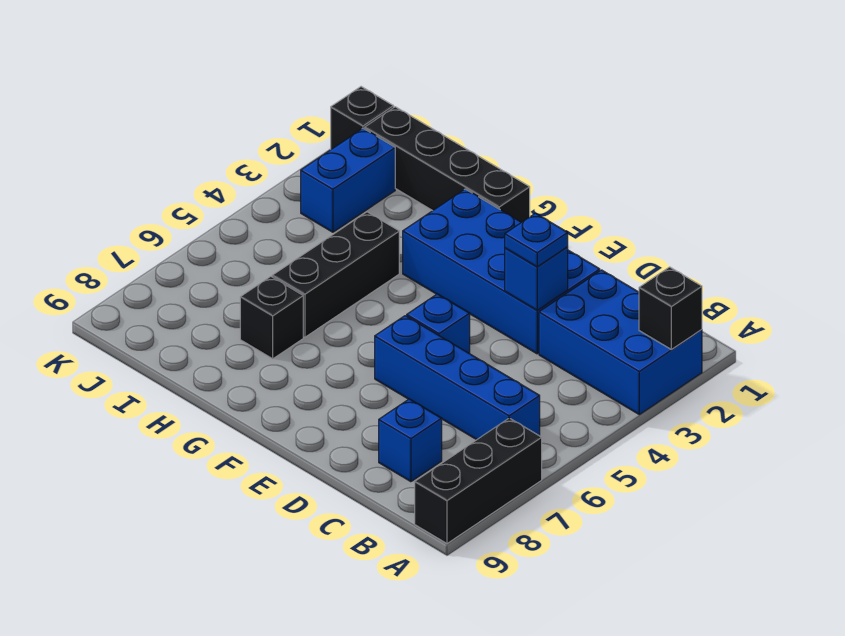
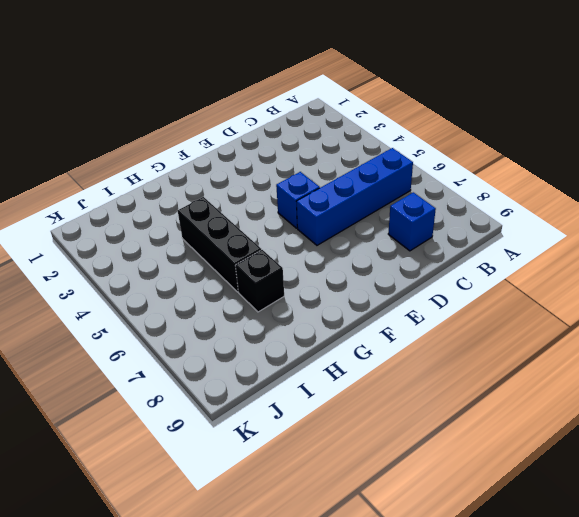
none -> blue brick A2:C3 level 1
none -> black brick A7:A9 level 1
none -> blue brick D2:G3 level 1

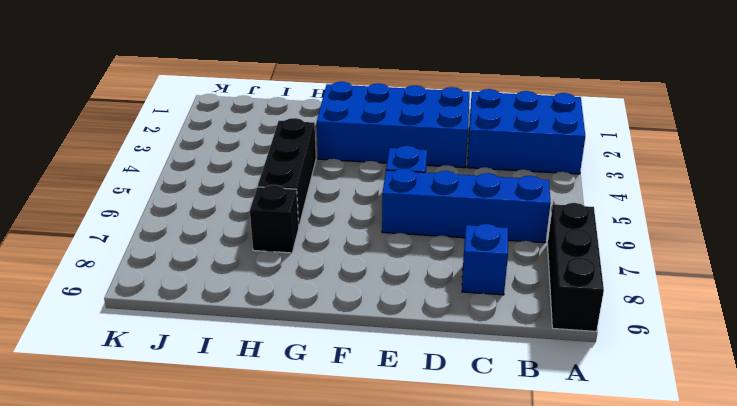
none -> black brick G1:J1 level 1
none -> blue brick J2:J3 level 1
none -> black brick K1 level 1

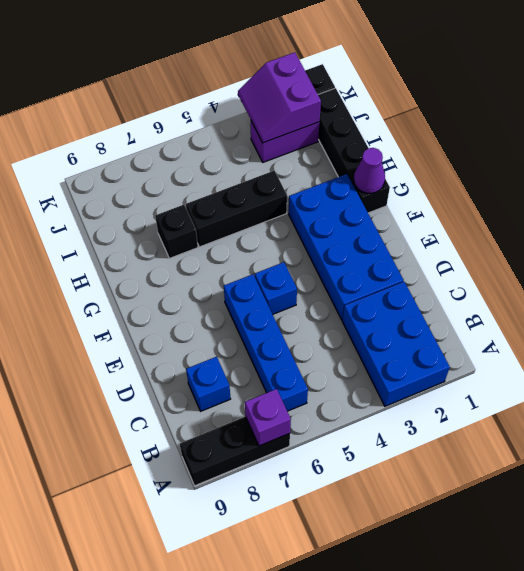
purple brick A7 level 2 -> none
purple cone G1 level 2 -> none
purple brick J2:J3 level 1 -> blue brick J2:J3 level 1
purple slope J2:K3 level 2 top 2 -> none
none -> black brick A2 level 2
none -> blue brick D3 level 2
none -> blue plate D3 level 3

